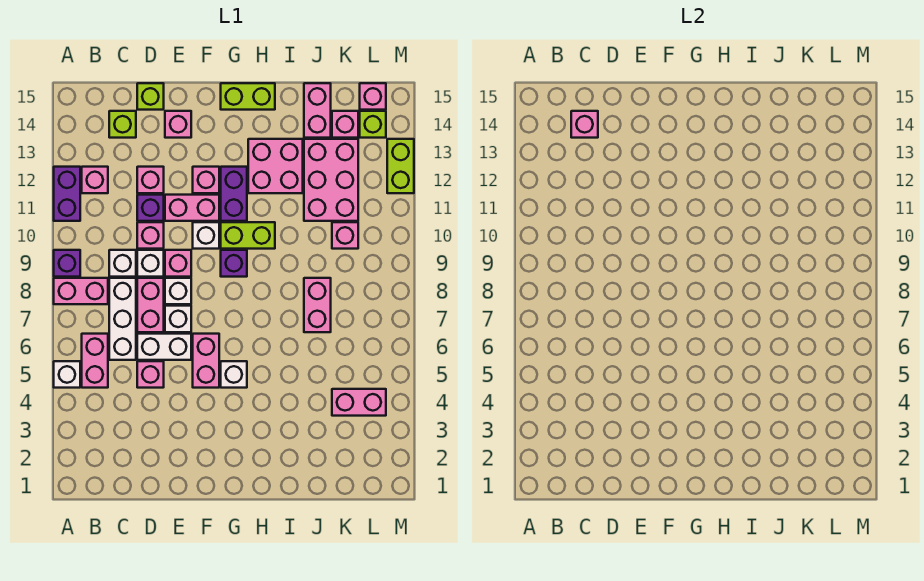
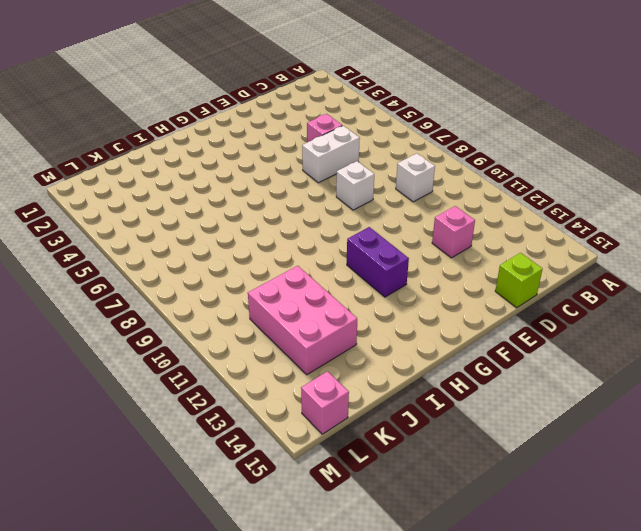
none -> white brick A5 level 1
none -> pink brick A8:B8 level 1
none -> purple brick A9 level 1
none -> purple brick A11:A12 level 1

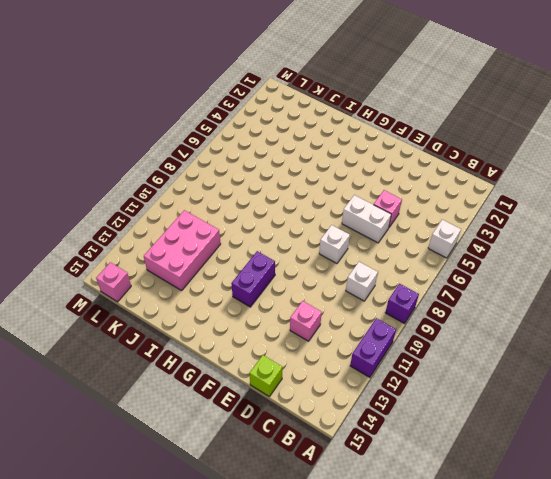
none -> pink brick A8:B8 level 1
none -> pink brick B5:B6 level 1
none -> pink brick B12 level 1
none -> white brick C6:C8 level 1

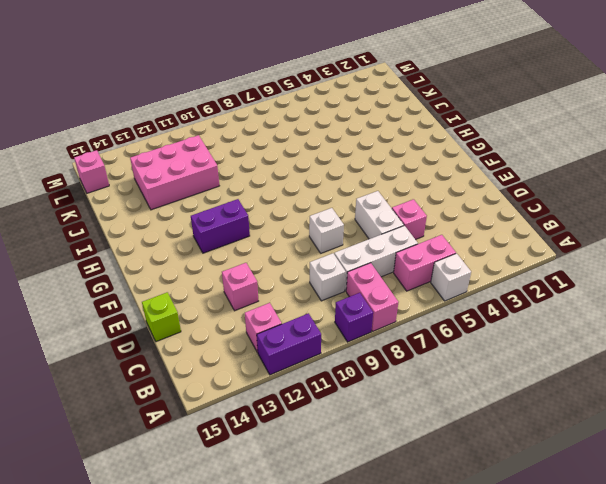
none -> lime brick C14 level 1
none -> pink brick D7:D8 level 1
none -> white brick D9 level 1
none -> pink brick D10 level 1

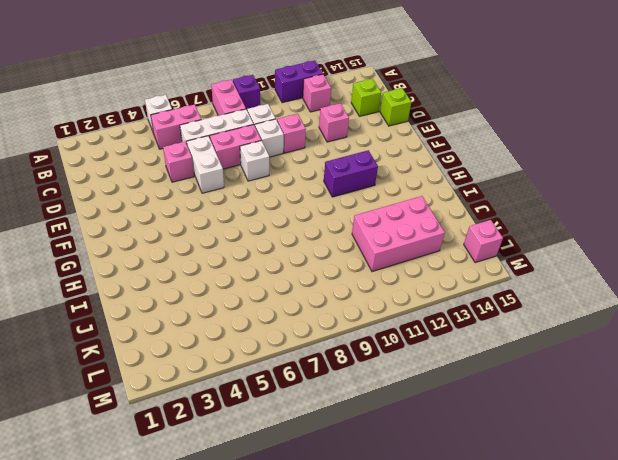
none -> purple brick D11 level 1
none -> white brick E7 level 1
none -> pink brick E9 level 1
none -> pink brick E11:F11 level 1

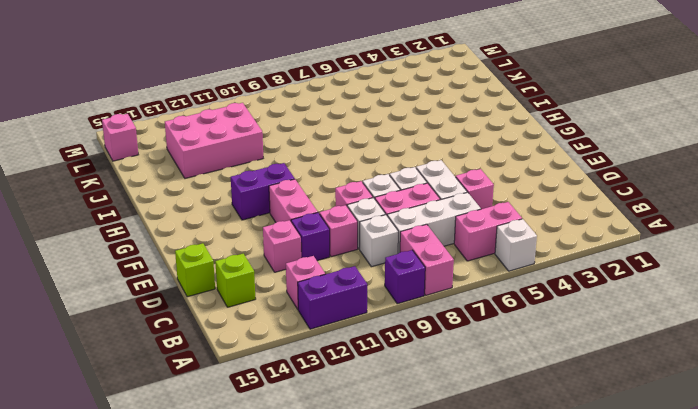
none -> pink brick E14 level 1
none -> pink brick F5:F6 level 1
none -> white brick F10 level 1
none -> pink brick F12 level 1

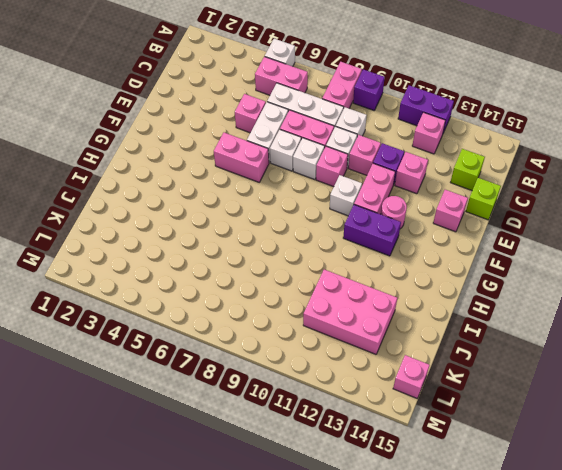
pink round brick F12 level 1 -> pink brick F12 level 1
none -> white brick G5 level 1
none -> purple brick G9 level 1
none -> lime brick G10:H10 level 1
none -> lime brick G15:H15 level 1

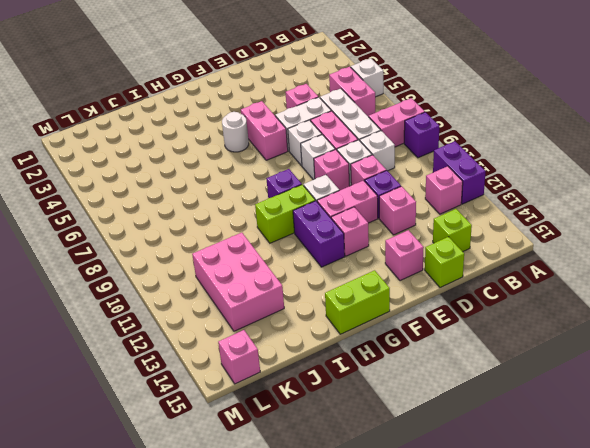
white round brick G5 level 1 -> white brick G5 level 1
none -> pink brick H12:I13 level 1
none -> pink brick J7:J8 level 1
none -> pink brick J14:J15 level 1
none -> pink brick K4:L4 level 1

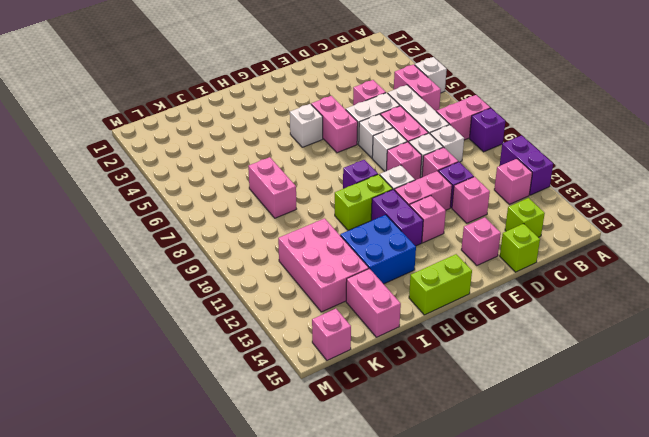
blue brick H12:I13 level 1 -> pink brick H12:I13 level 1
none -> pink brick K4:L4 level 1
none -> pink brick K10 level 1
none -> pink brick K14 level 1
none -> lime brick L14 level 1

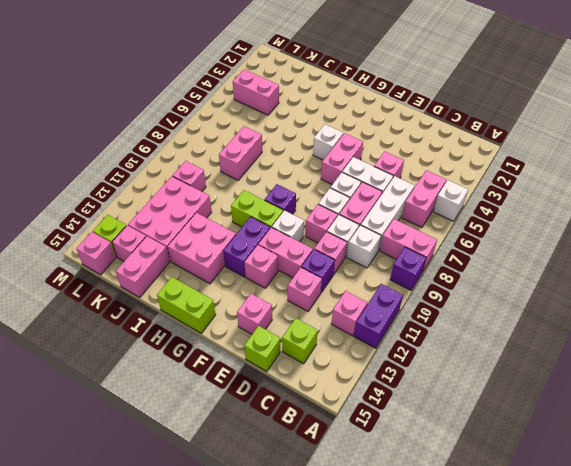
none -> lime brick M12:M13 level 1
none -> pink brick C14 level 2

